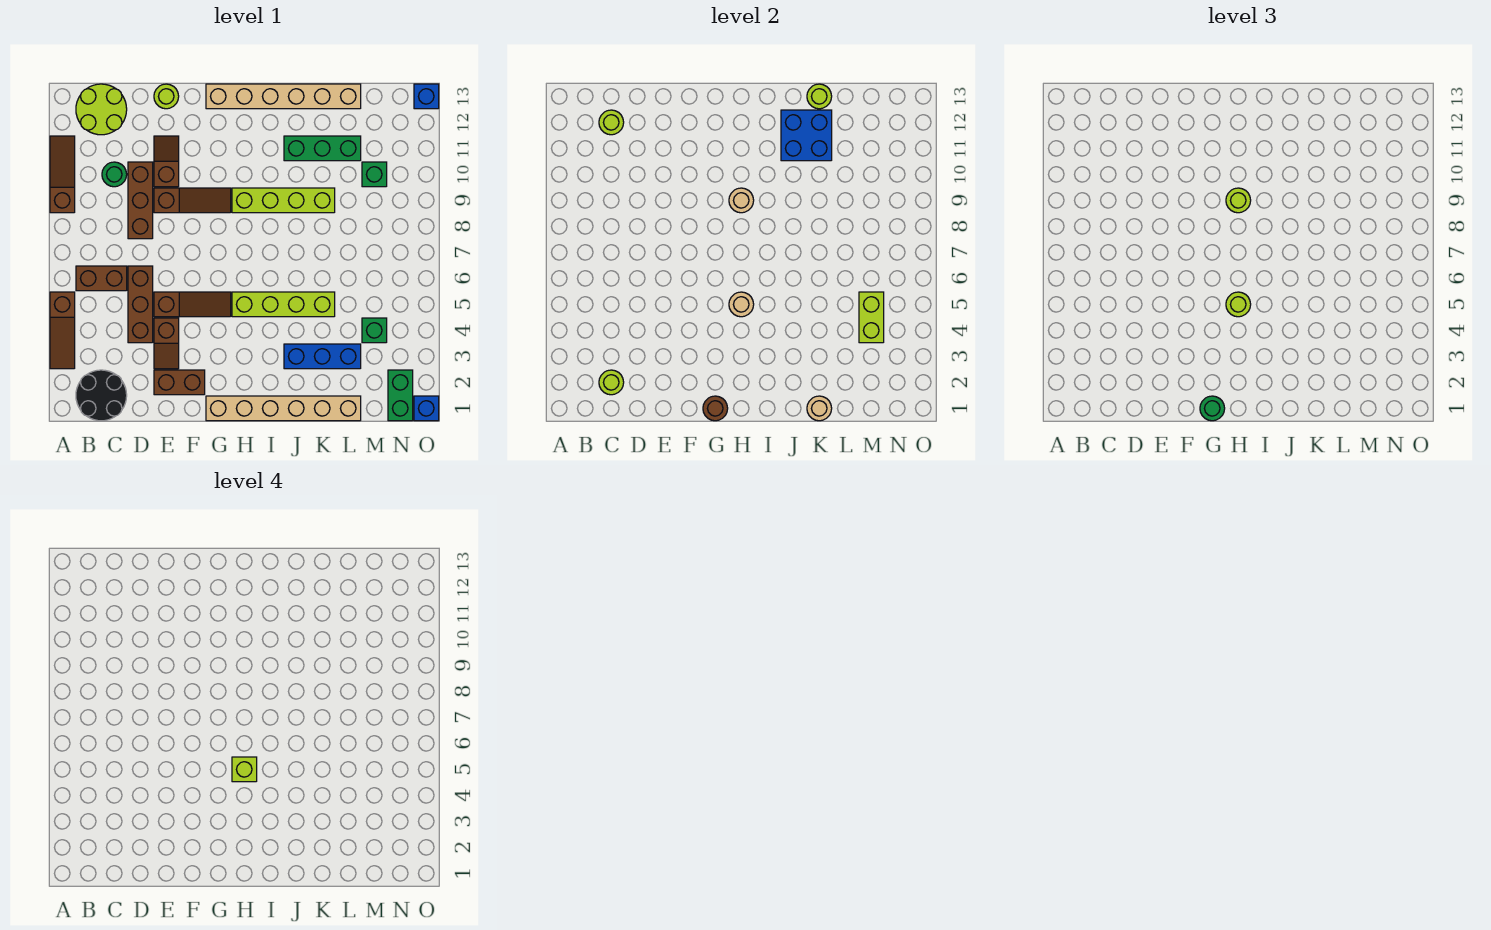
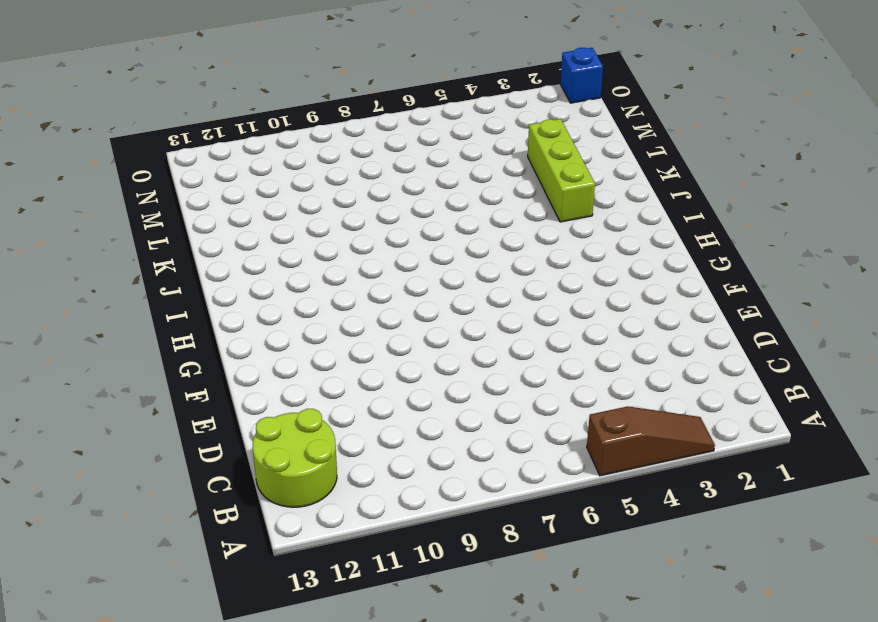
lime brick J3:L3 level 1 -> blue brick J3:L3 level 1
none -> brown slope A9:A11 level 1 top 9
none -> black round brick B1:C2 level 1
none -> brown brick B6:C6 level 1
none -> green round brick C10 level 1

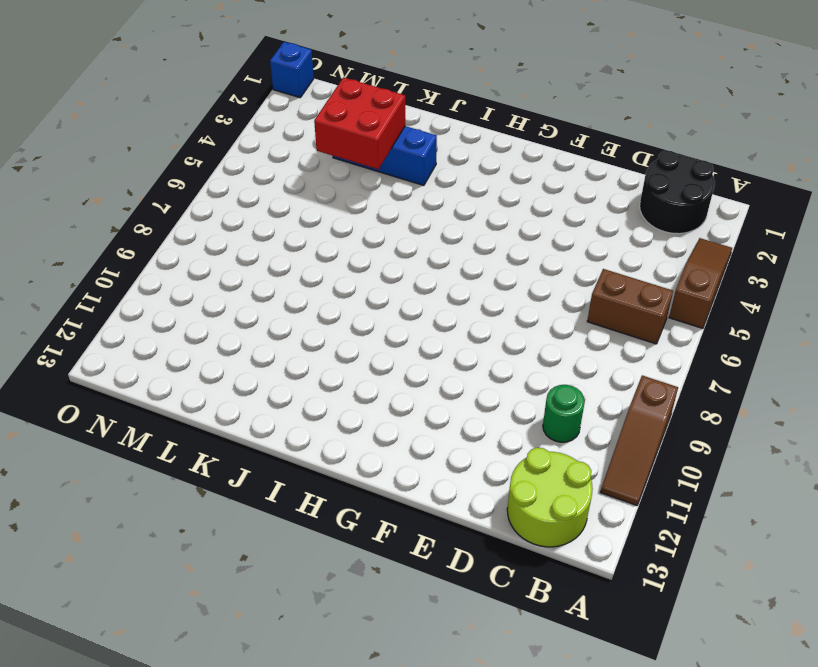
red brick K3:L4 level 2 -> none
none -> brown brick D4:D6 level 1
none -> brown brick D8:D10 level 1
none -> brown brick E2:F2 level 1
none -> brown slope E3:E4 level 1 top 4

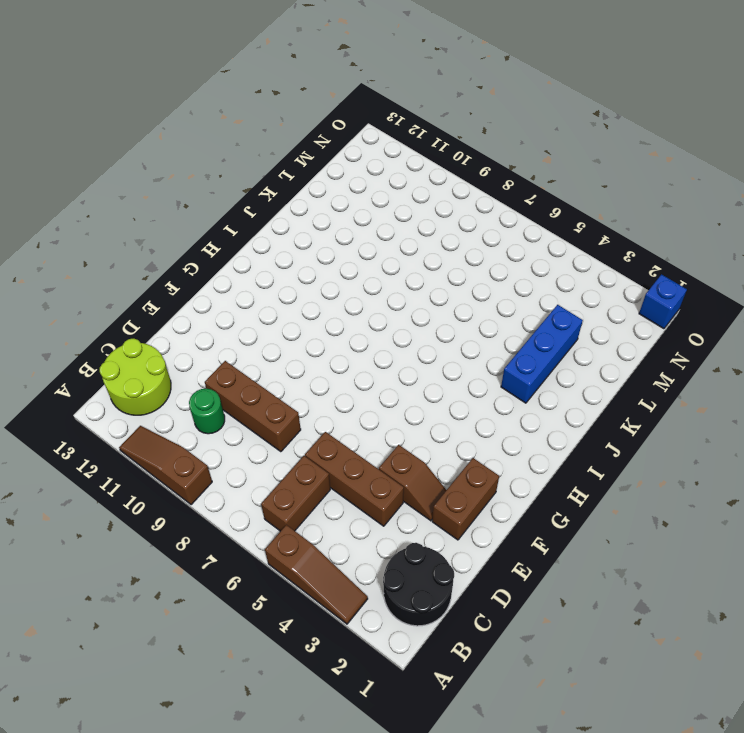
none -> brown slope E5:G5 level 1 top E
none -> brown slope E9:G9 level 1 top E
none -> brown slope E10:E11 level 1 top 10
none -> lime round brick E13 level 1

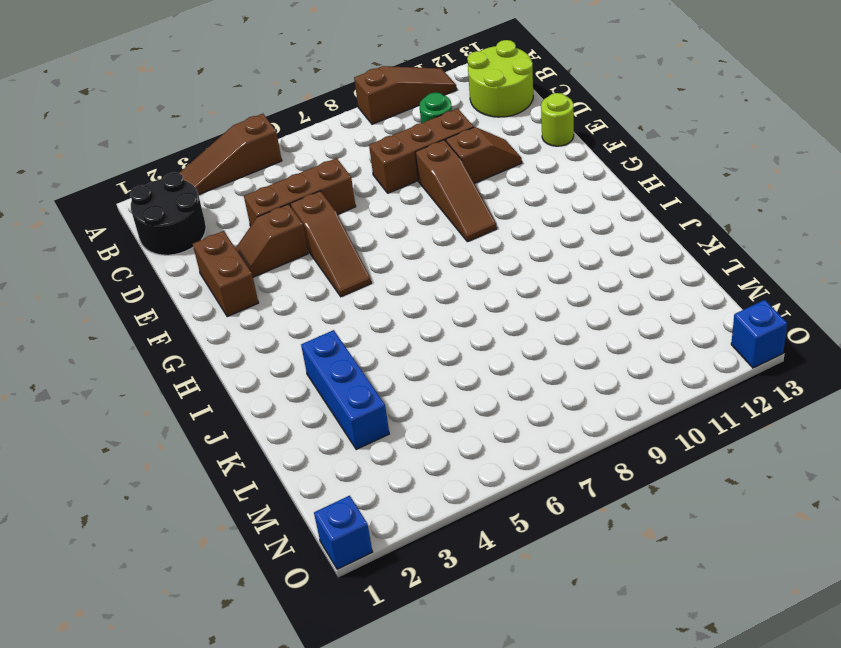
none -> brown brick B6:C6 level 1
none -> tan brick G1:L1 level 1
none -> tan brick G13:L13 level 1
none -> lime brick H5:K5 level 1

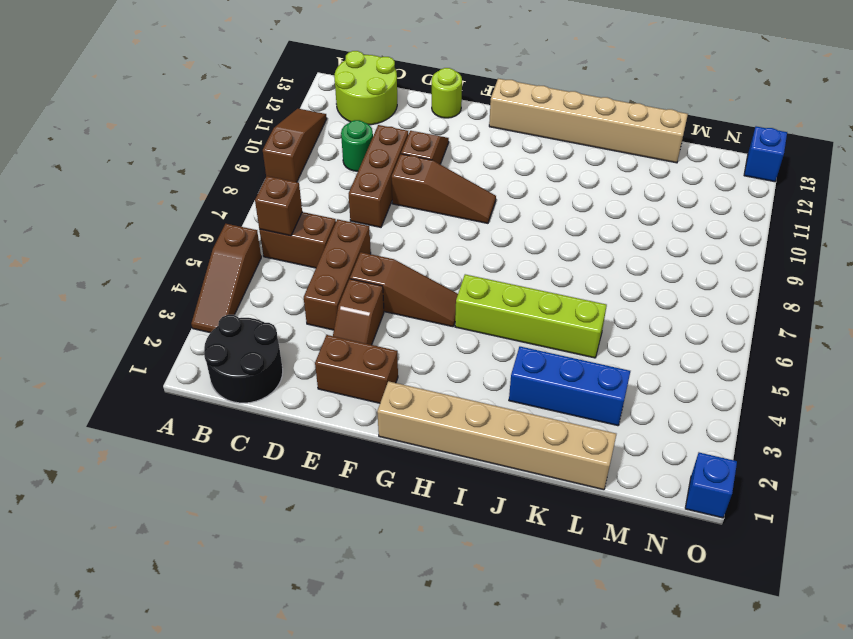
brown brick B6 level 2 -> none
none -> lime brick H9:K9 level 1
none -> green brick J11:L11 level 1
none -> green brick M4 level 1
none -> green brick M10 level 1

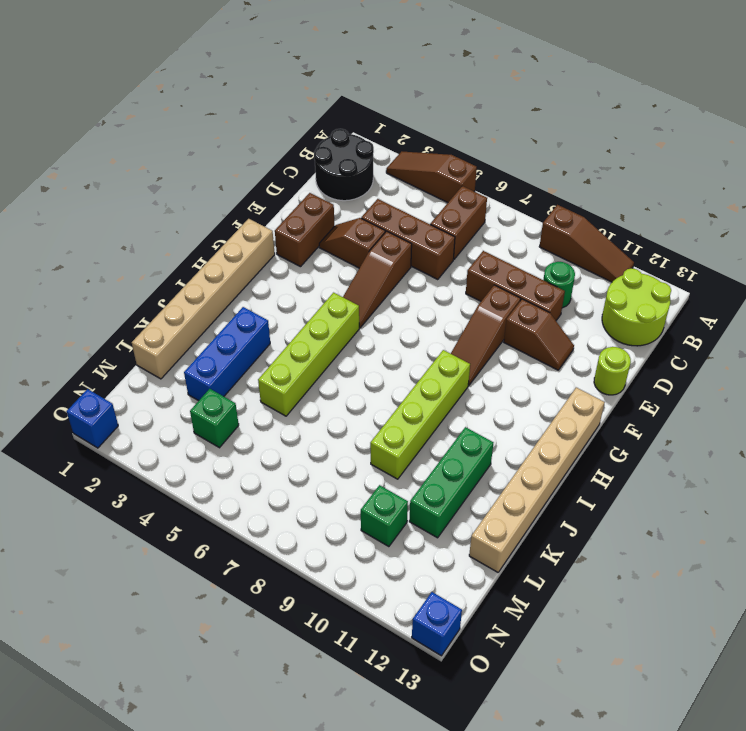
none -> green brick N1:N2 level 1
none -> lime round brick C2 level 2
none -> lime round brick C12 level 2
none -> brown round brick G1 level 2

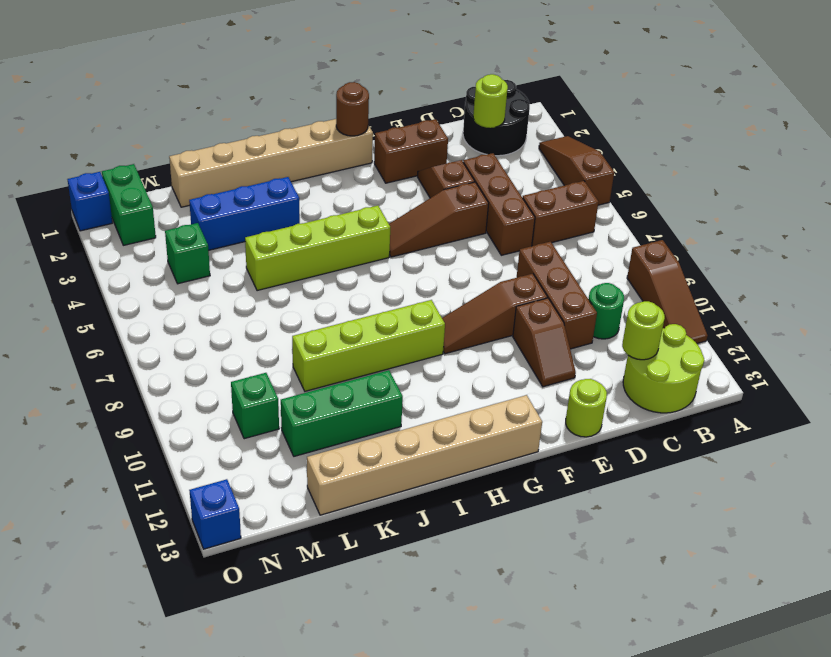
none -> tan round brick H5 level 2
none -> tan round brick H9 level 2
none -> blue brick J11:K12 level 2
none -> tan round brick K1 level 2

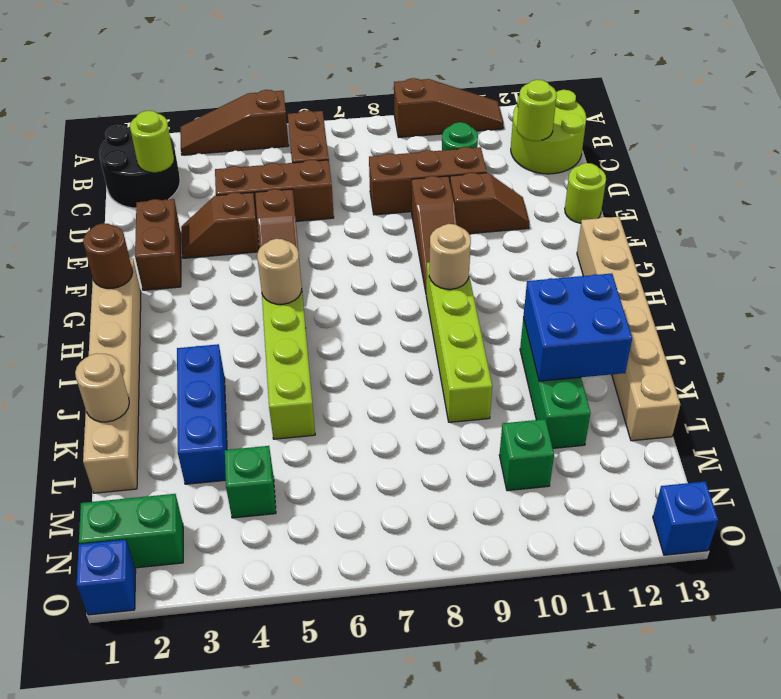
none -> lime round brick K13 level 2
none -> lime brick M4:M5 level 2
none -> green round brick G1 level 3
none -> lime round brick H5 level 3

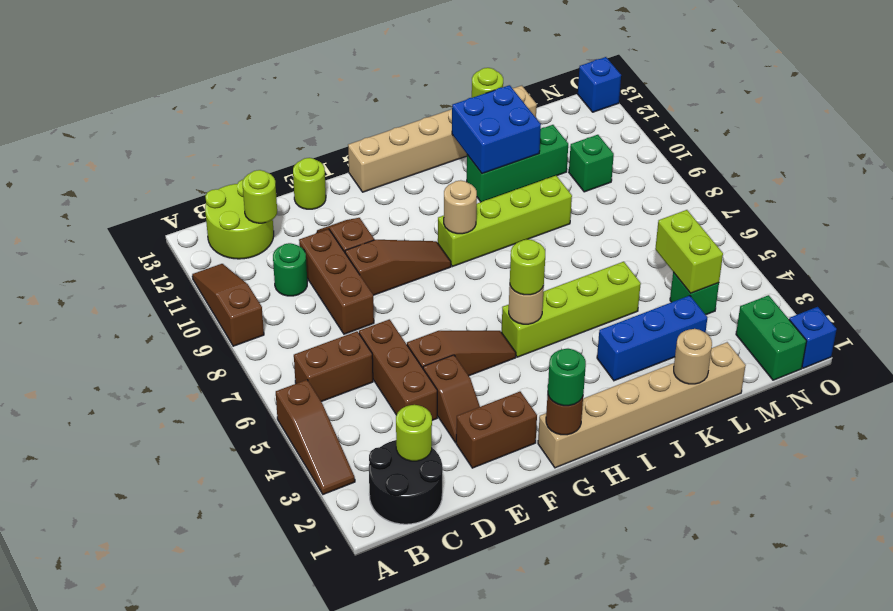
none -> lime round brick H9 level 3
none -> lime brick H5 level 4

